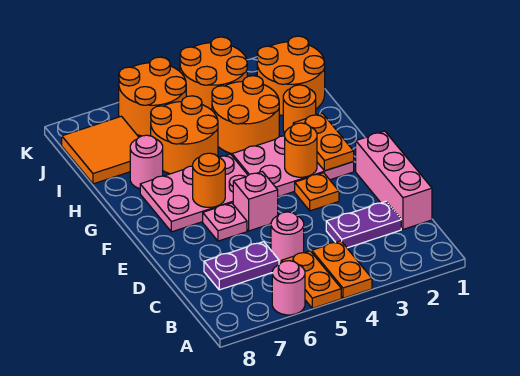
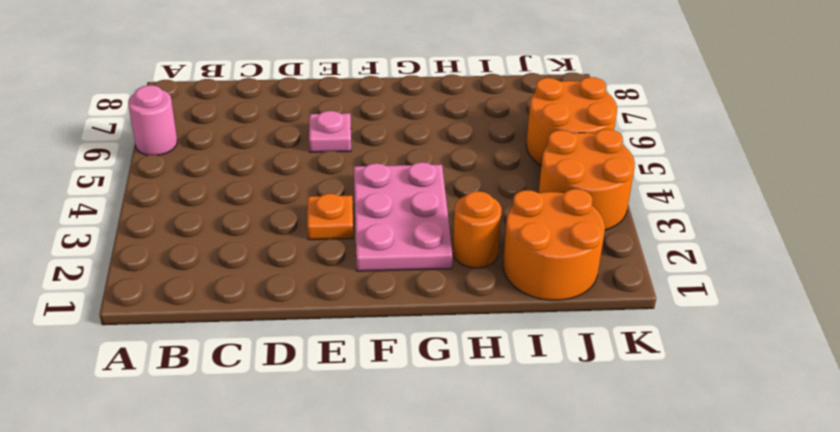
none -> orange plate A4:B4 level 1
none -> orange plate A5:B5 level 1
none -> pink brick C1:E1 level 1

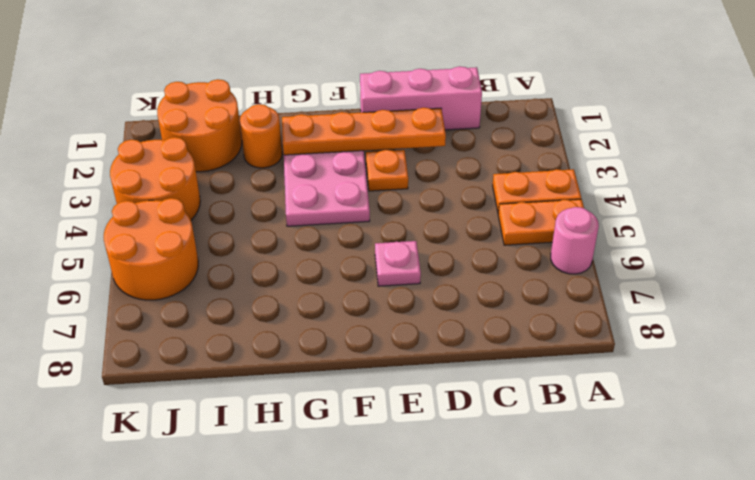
orange plate D2:G2 level 2 -> orange plate F2:G2 level 2
none -> purple plate C2:C3 level 1
none -> pink round brick C5 level 1
none -> purple plate C6:C7 level 1

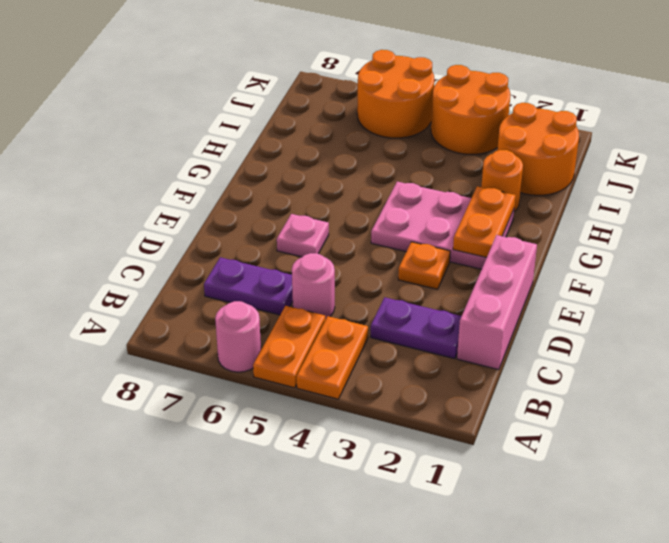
none -> pink brick E5 level 1
none -> pink plate F5:G7 level 1
none -> orange round brick H3:I4 level 1

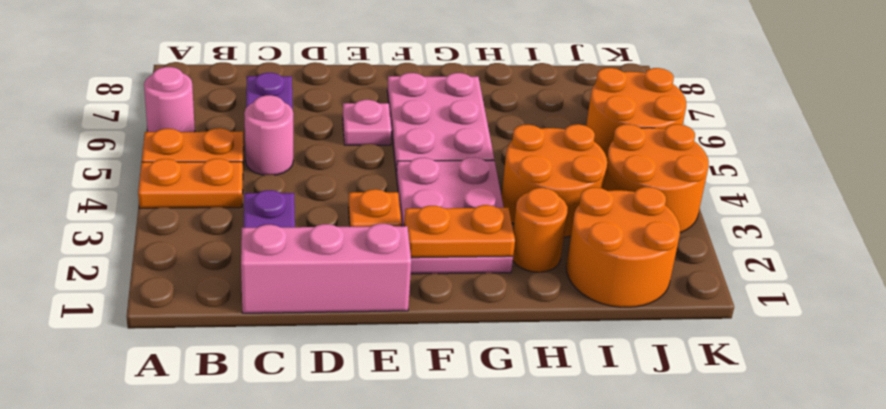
none -> pink brick E5 level 1
none -> orange round brick H5:I6 level 1
none -> pink round brick H7 level 1

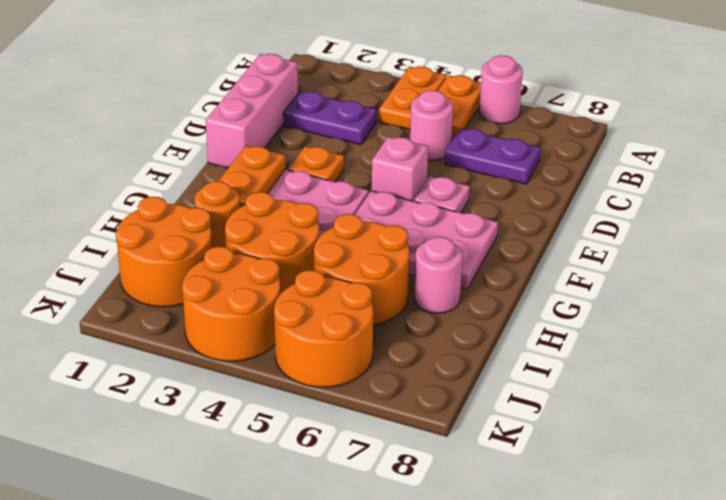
none -> orange tile I7:J8 level 1
none -> orange round brick F3 level 2
none -> orange round brick F6 level 2

